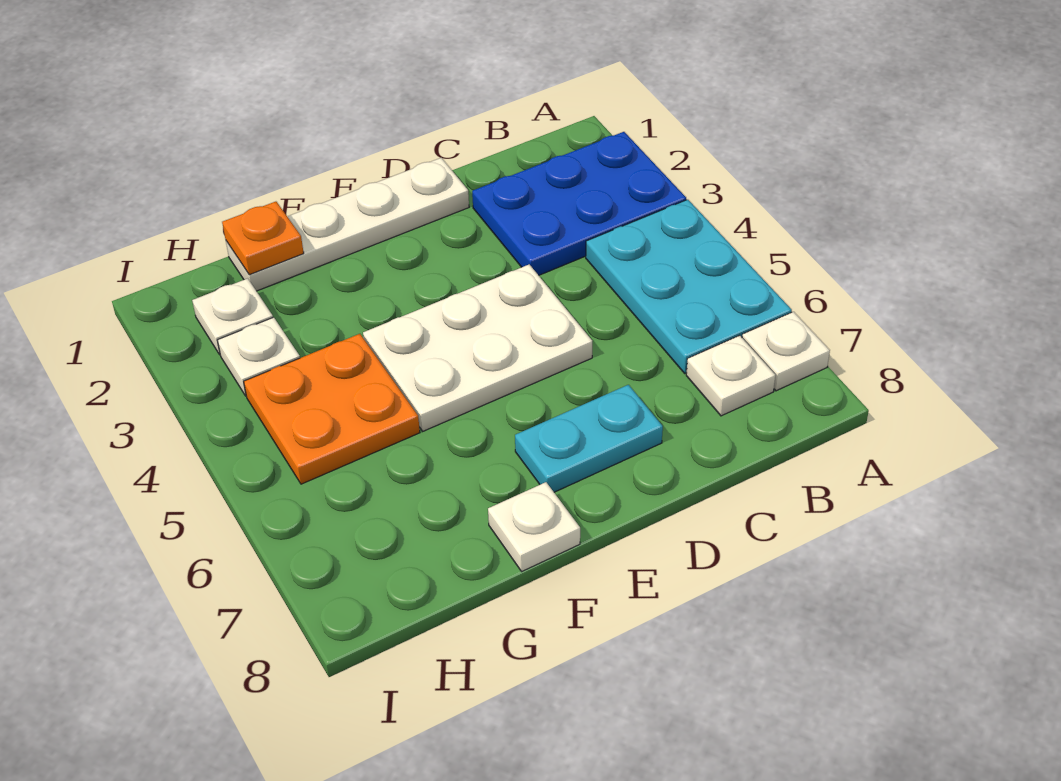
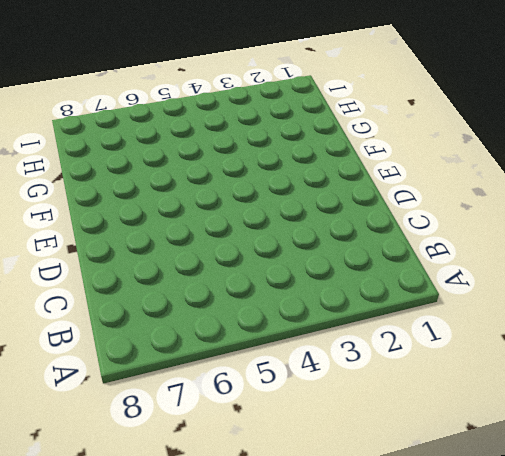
none -> blue plate A2:C3 level 1
none -> cyan plate A4:B6 level 1
none -> white plate A7 level 1

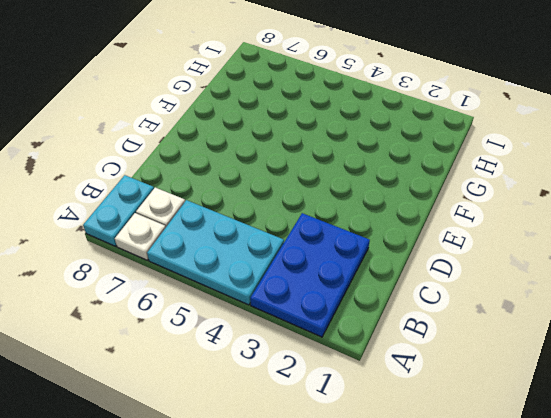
cyan plate A8:B8 level 1 -> cyan plate D7:E7 level 1
none -> white plate D1:G1 level 1
none -> white plate D4:F5 level 1
none -> white plate F8 level 1

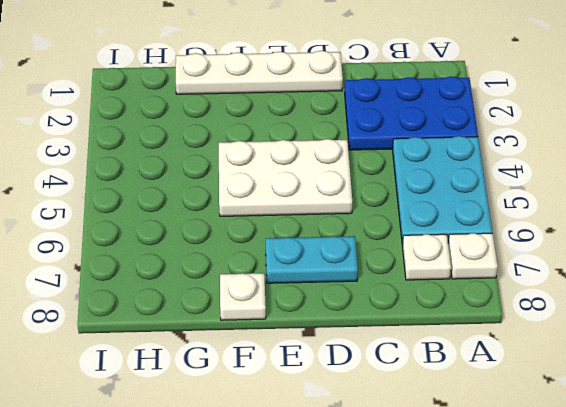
none -> orange plate G4:H5 level 1
none -> white plate H2 level 1
none -> white plate H3 level 1

